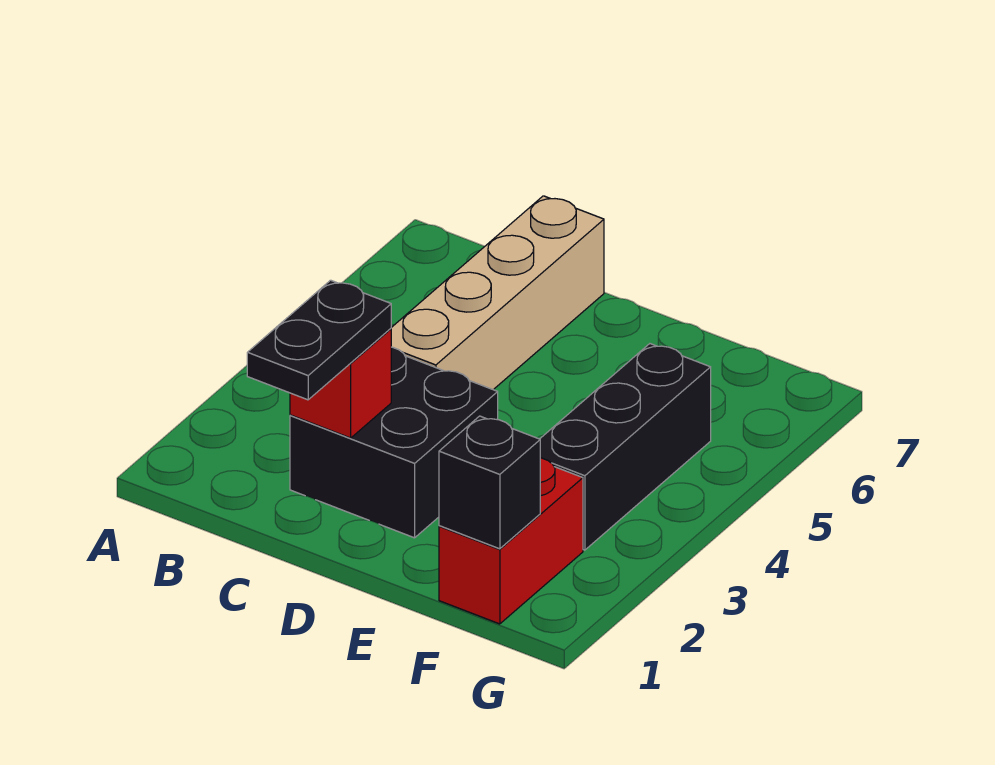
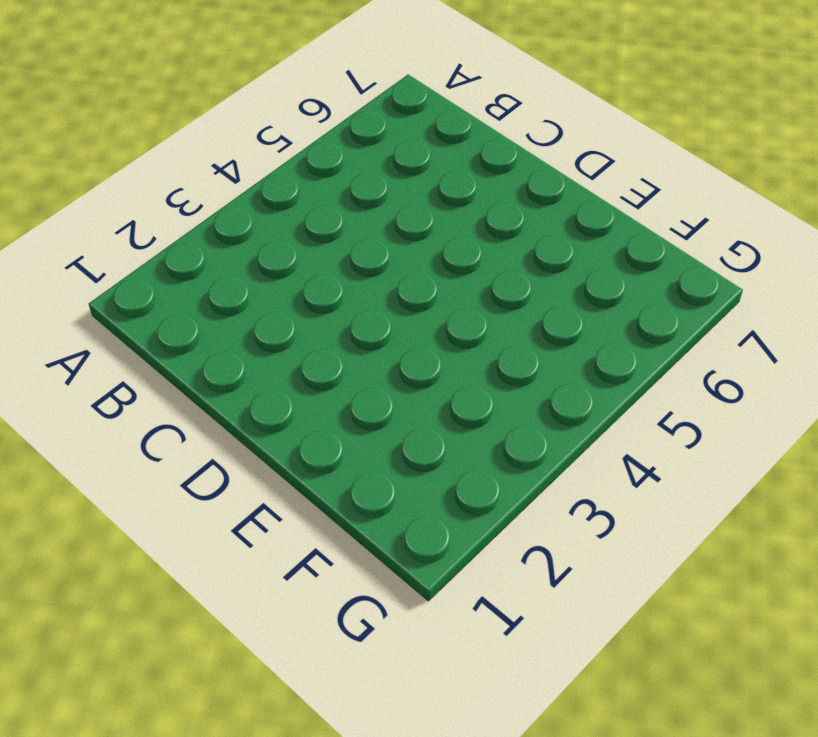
none -> black brick C2:D3 level 1
none -> tan brick C4:C7 level 1

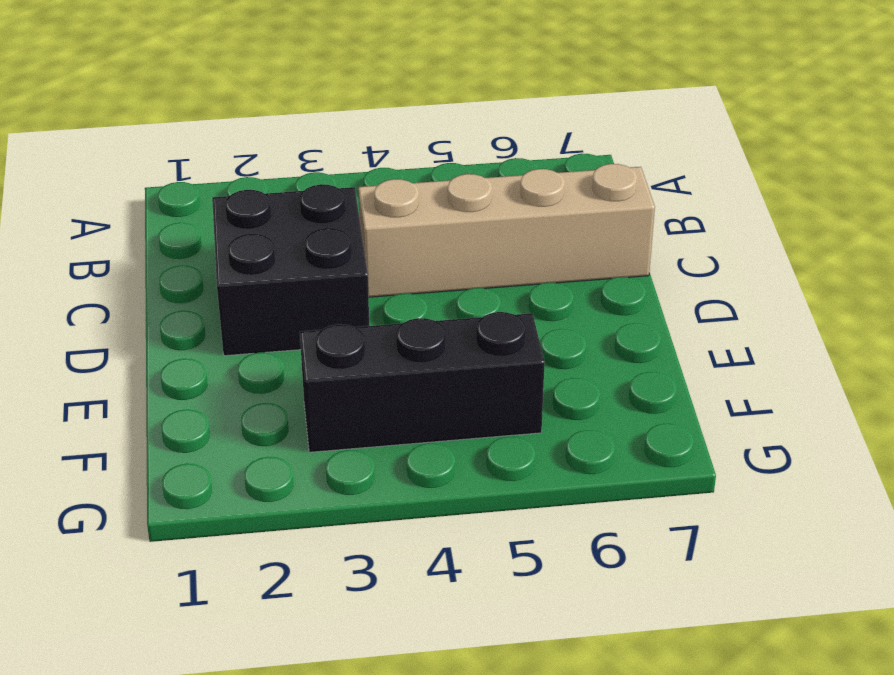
none -> red brick F1:F2 level 1
none -> red brick C2 level 2

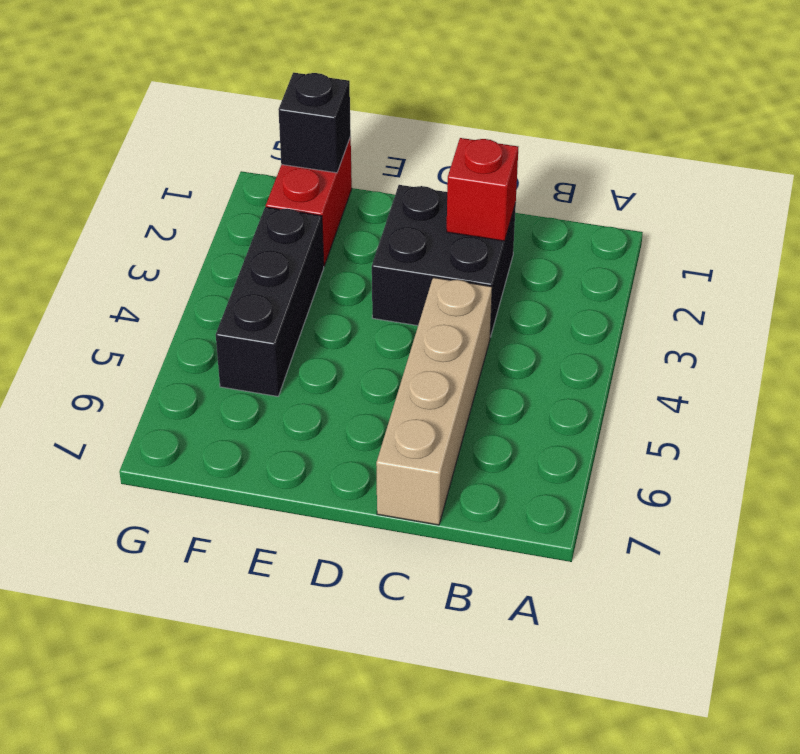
none -> black plate C1:C2 level 3

